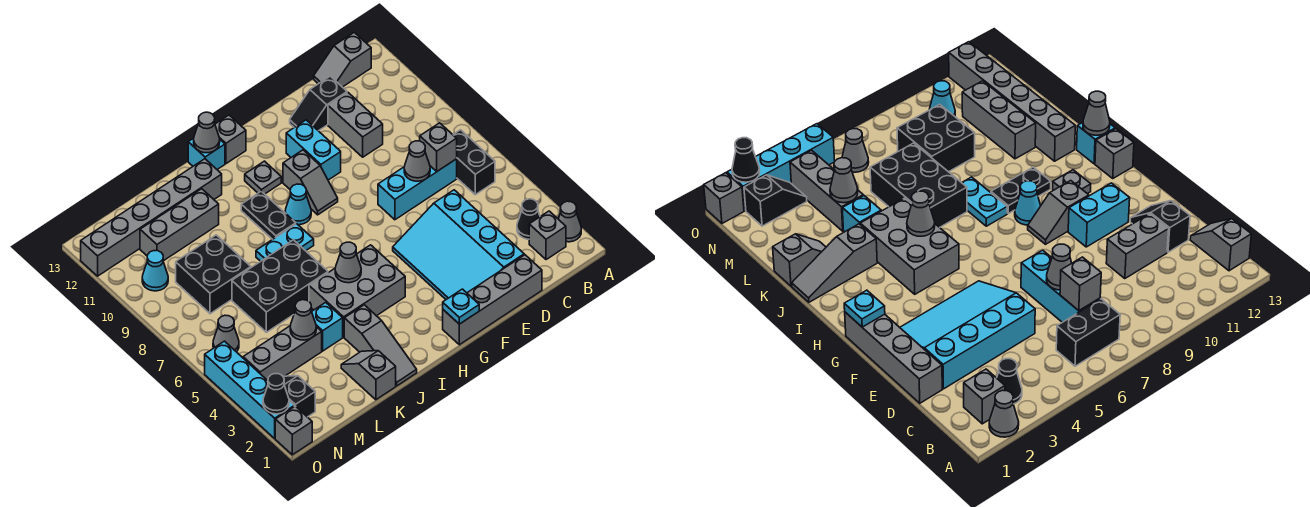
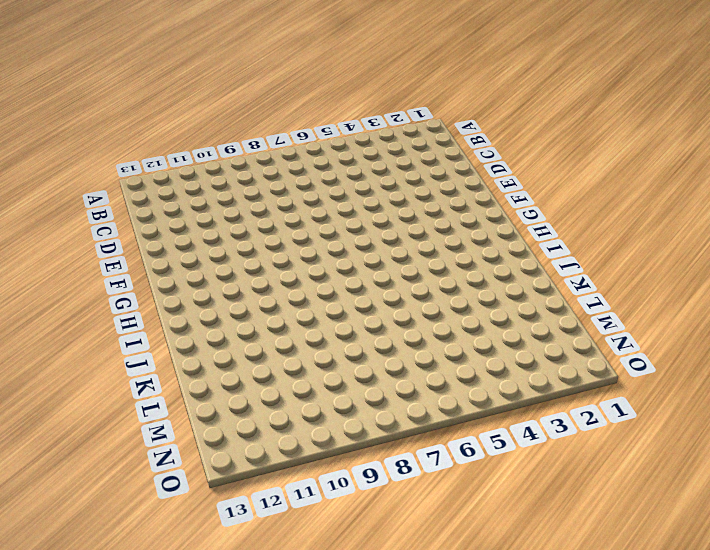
none -> grey cone A2 level 1
none -> grey brick B2 level 1
none -> black cone B3 level 1
none -> black brick B6:B7 level 1

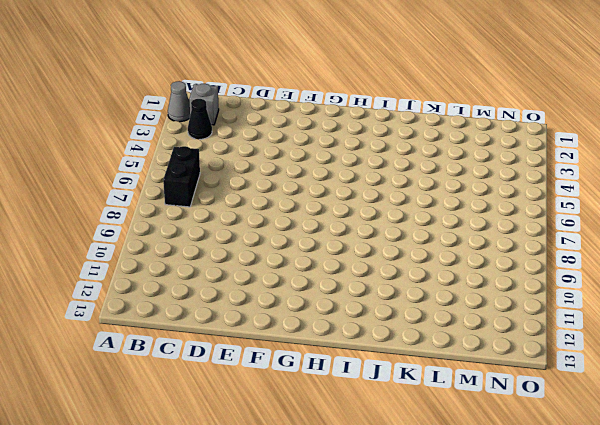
none -> grey slope B13:C13 level 1 top B
none -> cyan brick C7:E7 level 1
none -> grey brick D1:G1 level 1
none -> cyan slope D2:F5 level 1 top D

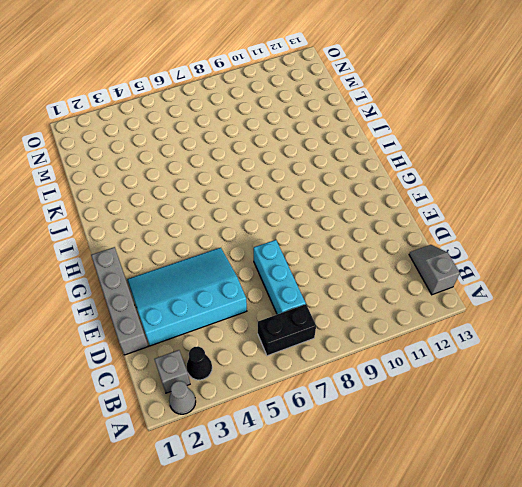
none -> grey brick D10:D11 level 1
none -> black slope D12:E12 level 1 top D
none -> cyan brick F10:F11 level 1
none -> grey slope G9:G10 level 1 top 10

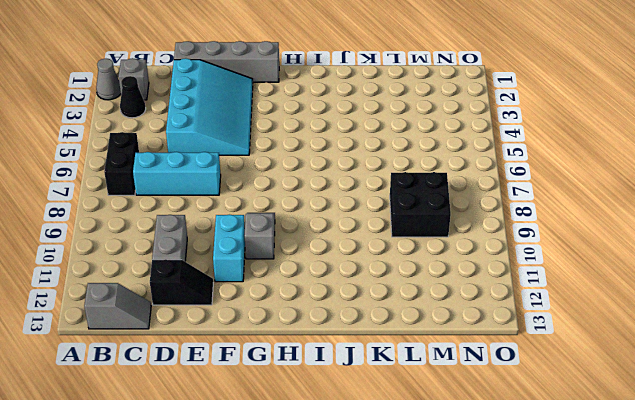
none -> grey brick H4:J5 level 1
none -> cyan cone H9 level 1
none -> grey plate H11 level 1
none -> grey brick H13 level 1

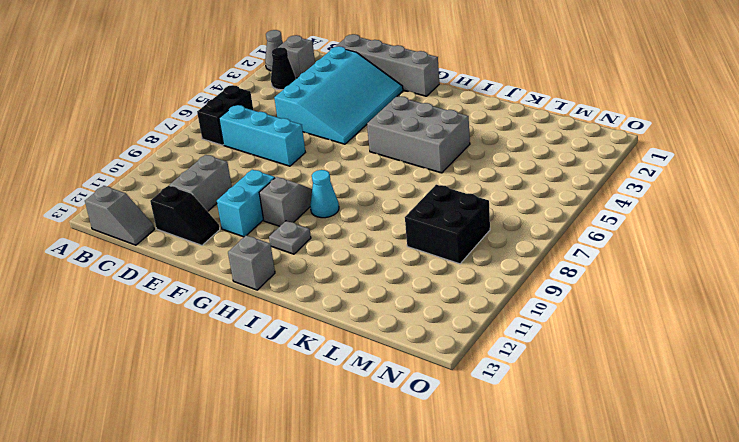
none -> cyan plate I8:J8 level 1
none -> black plate I9:I10 level 1
none -> cyan brick I13 level 1
none -> grey slope J1:J3 level 1 top 3

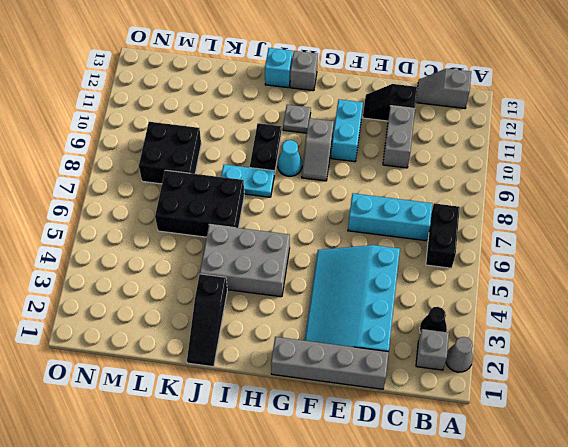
black slope J1:J3 level 1 top 3 -> grey slope J1:J3 level 1 top 3
none -> grey brick J12:O12 level 1
none -> grey slope K1:K2 level 1 top 1
none -> cyan brick K4 level 1
none -> grey brick K11:M11 level 1

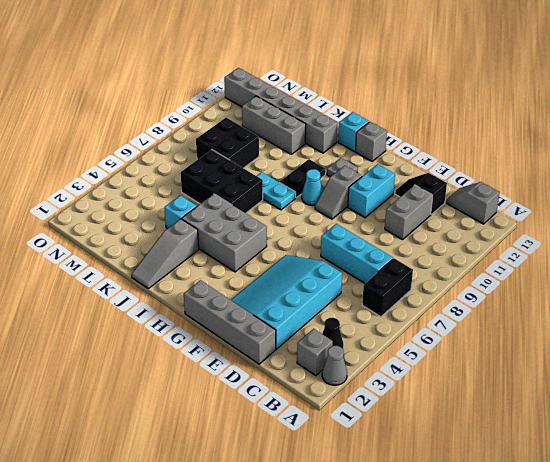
none -> grey slope K1:K2 level 1 top 1
none -> grey brick L4:N4 level 1
none -> black slope N2:N3 level 1 top 2
none -> grey cone N6 level 1

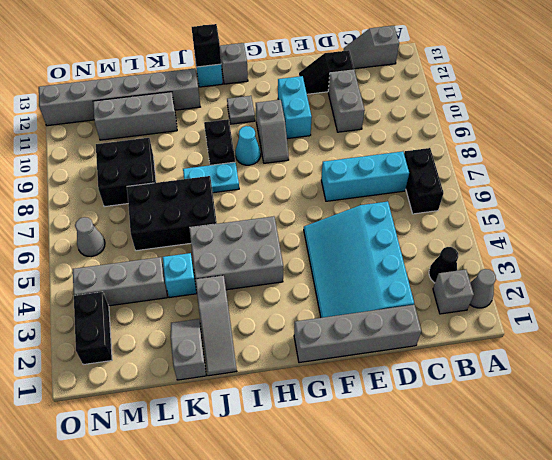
black brick I13 level 2 -> grey cone I13 level 2
black brick N2:N3 level 1 -> black slope N2:N3 level 1 top 2
none -> cyan cone N10 level 1
none -> grey brick O1 level 1
none -> cyan brick O2:O5 level 1
none -> grey brick C7 level 2

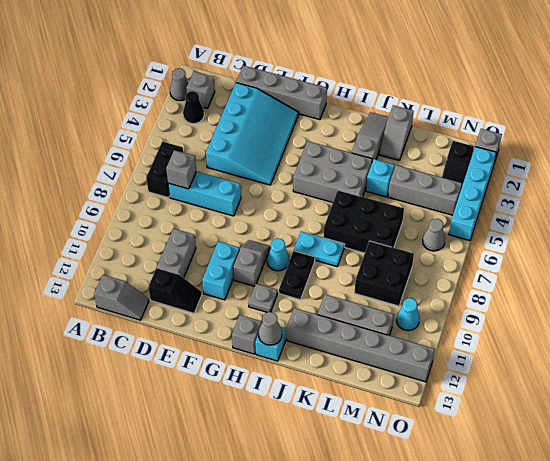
none -> grey cone D7 level 2
none -> cyan plate G1 level 2
none -> grey cone I5 level 2
none -> grey cone L4 level 2

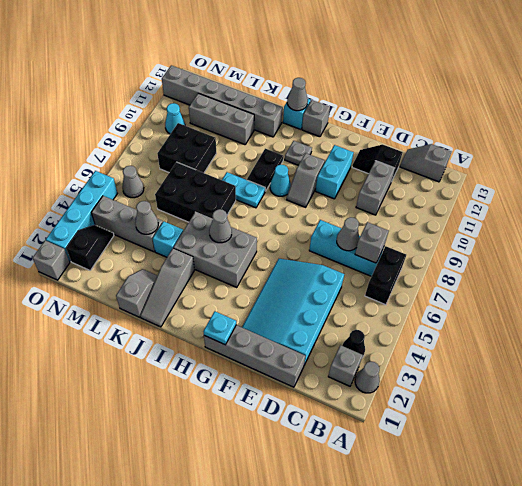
none -> black cone O2 level 2

